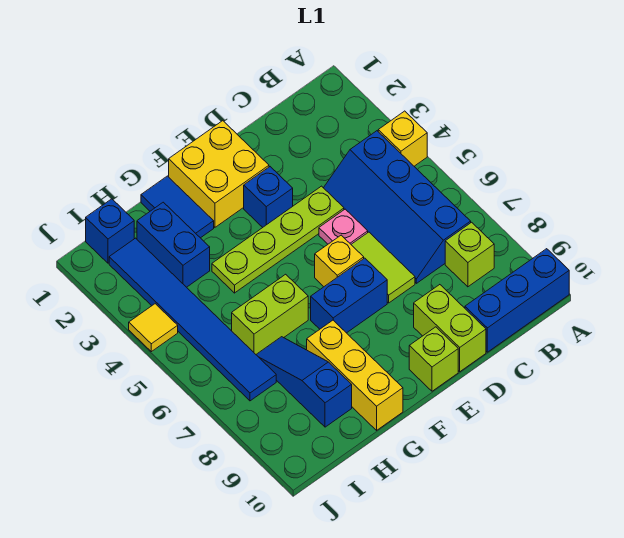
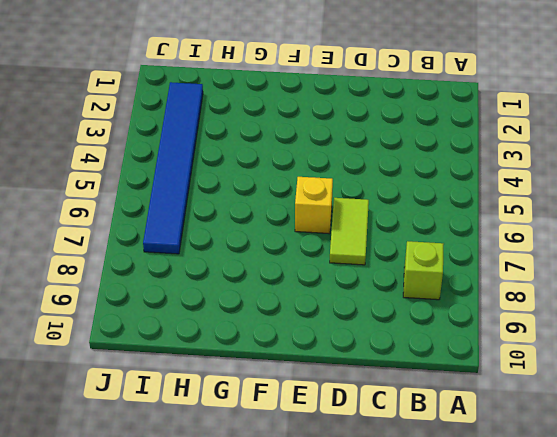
none -> yellow brick A4 level 1
none -> blue brick A10:C10 level 1
none -> blue slope B4:C7 level 1 top B

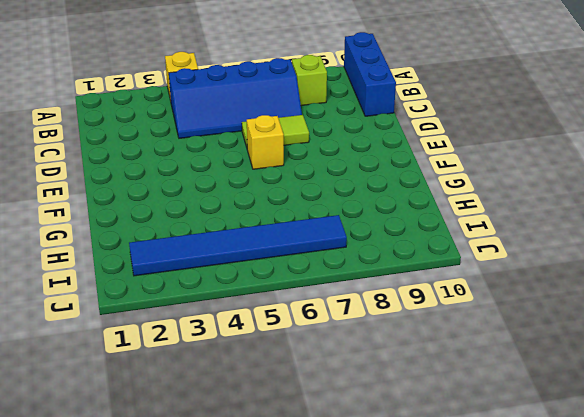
none -> lime plate D4:G4 level 1
none -> pink plate D5 level 1
none -> lime brick D9:D10 level 1

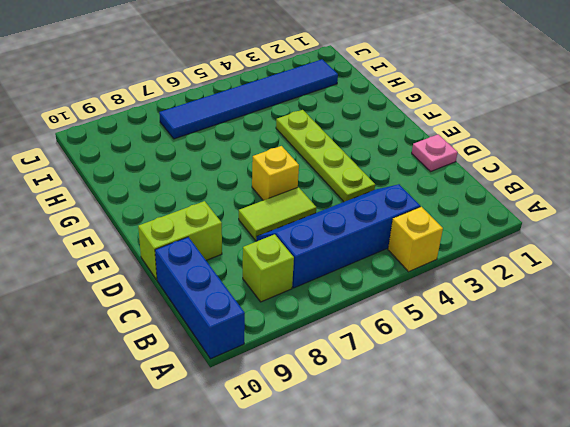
pink plate D1 level 1 -> pink plate D5 level 1
none -> yellow brick E1:F2 level 1
none -> blue brick E3 level 1
none -> blue brick E7:F7 level 1

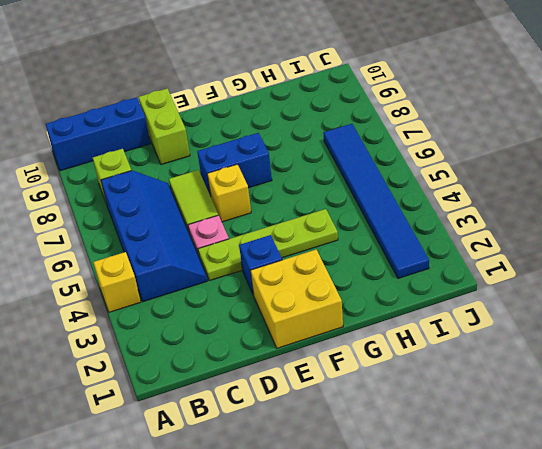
none -> lime brick E10 level 1
none -> blue tile G1:G2 level 1
none -> lime brick G6:H6 level 1

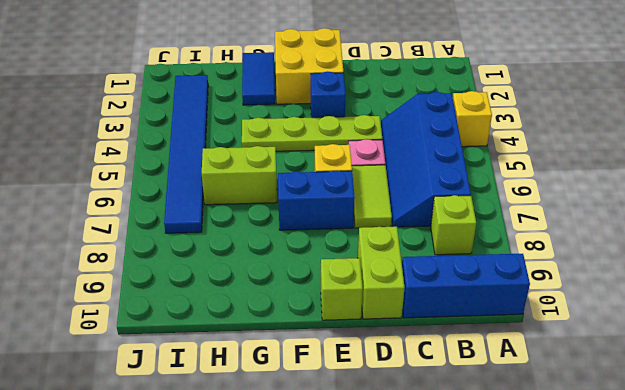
none -> yellow brick G8:G10 level 1
none -> blue brick H2:H3 level 1
none -> blue slope H7:H9 level 1 top 9

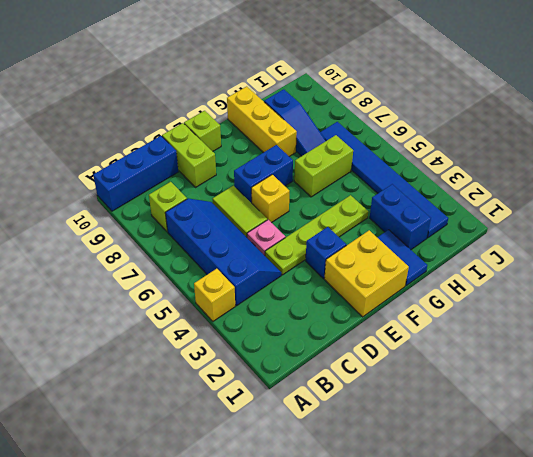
none -> blue brick I1 level 1
none -> yellow tile J4 level 1

